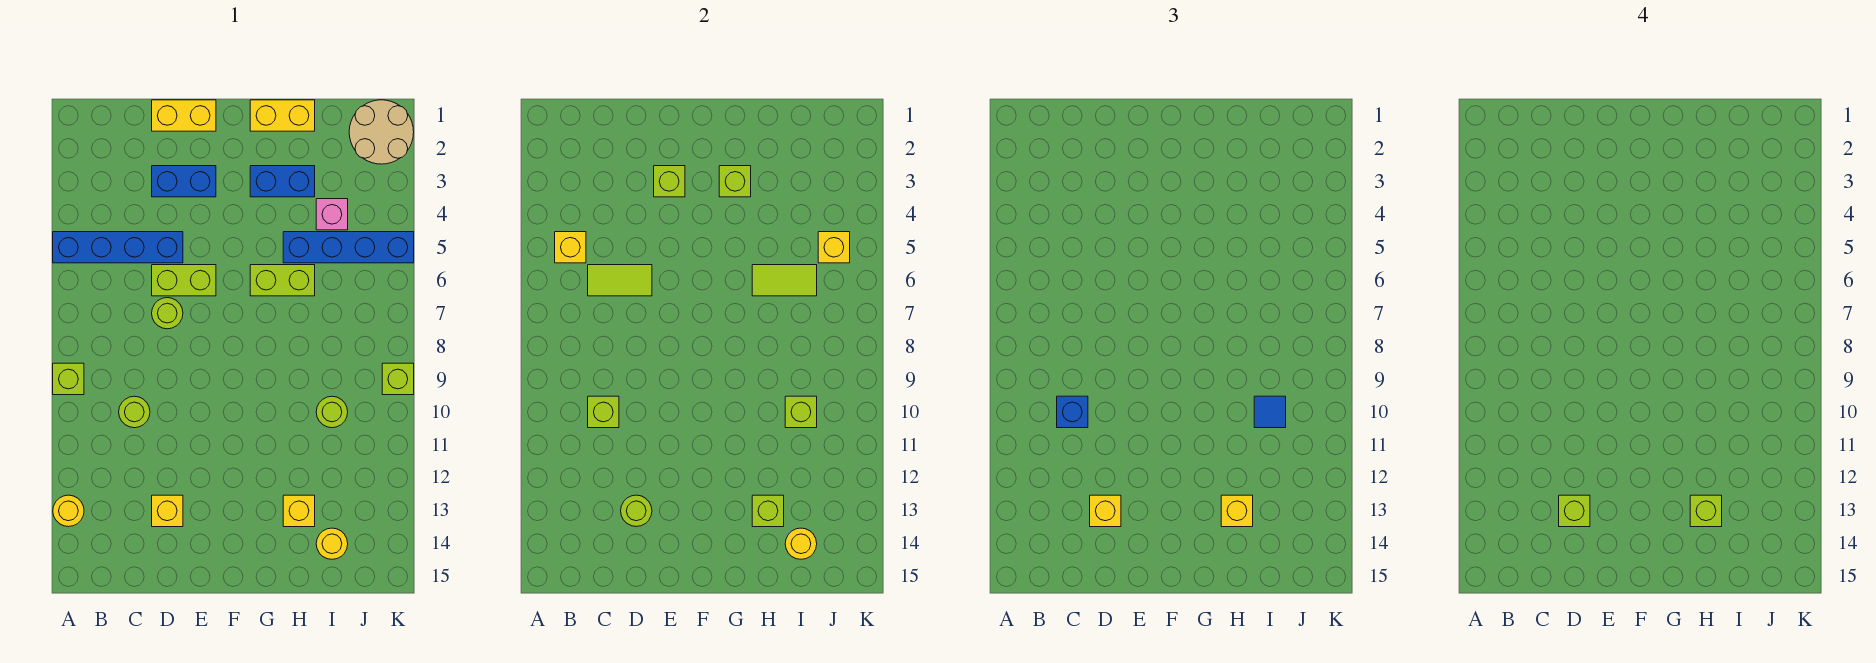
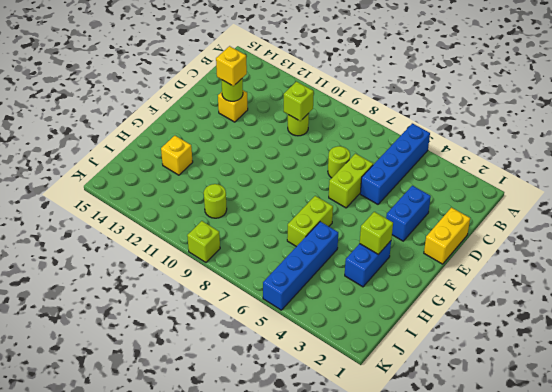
none -> lime brick A9 level 1
none -> yellow round brick A13 level 1
none -> yellow brick G1:H1 level 1
none -> pink brick I4 level 1

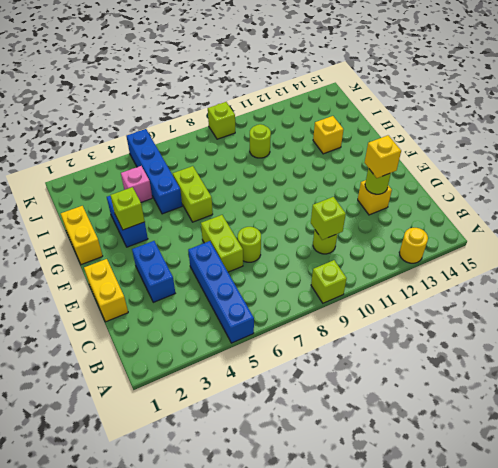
none -> yellow round brick I14 level 1
none -> tan round brick J1:K2 level 1
none -> yellow brick B5 level 2
none -> lime tile C6:D6 level 2

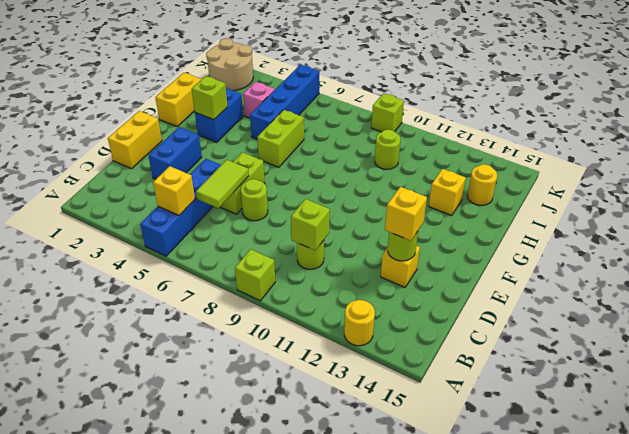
none -> lime brick E3 level 2
none -> lime tile H6:I6 level 2
none -> lime brick H13 level 2
none -> lime brick I10 level 2

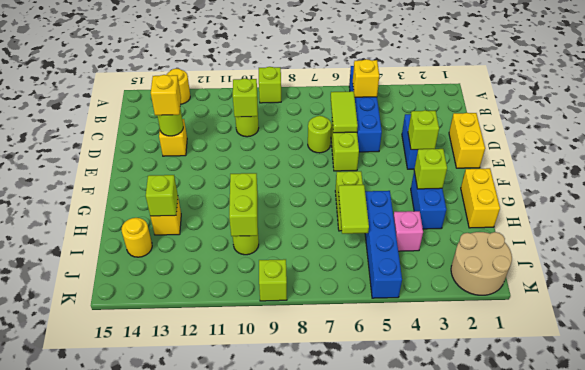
lime brick H10:I10 level 2 -> lime brick I10 level 2
none -> yellow round brick I14 level 2
none -> yellow brick J5 level 2
none -> blue brick C10 level 3
none -> yellow brick H13 level 3

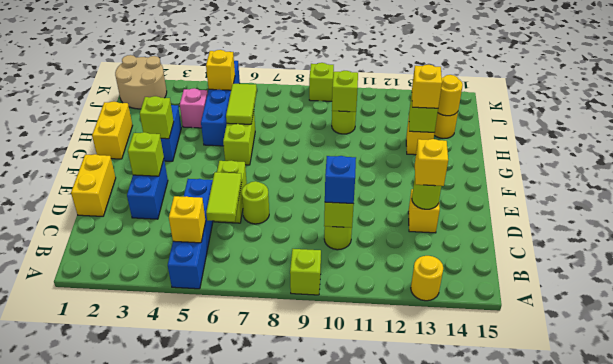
none -> blue tile I10 level 3
none -> lime brick D13 level 4
none -> lime brick H13 level 4

